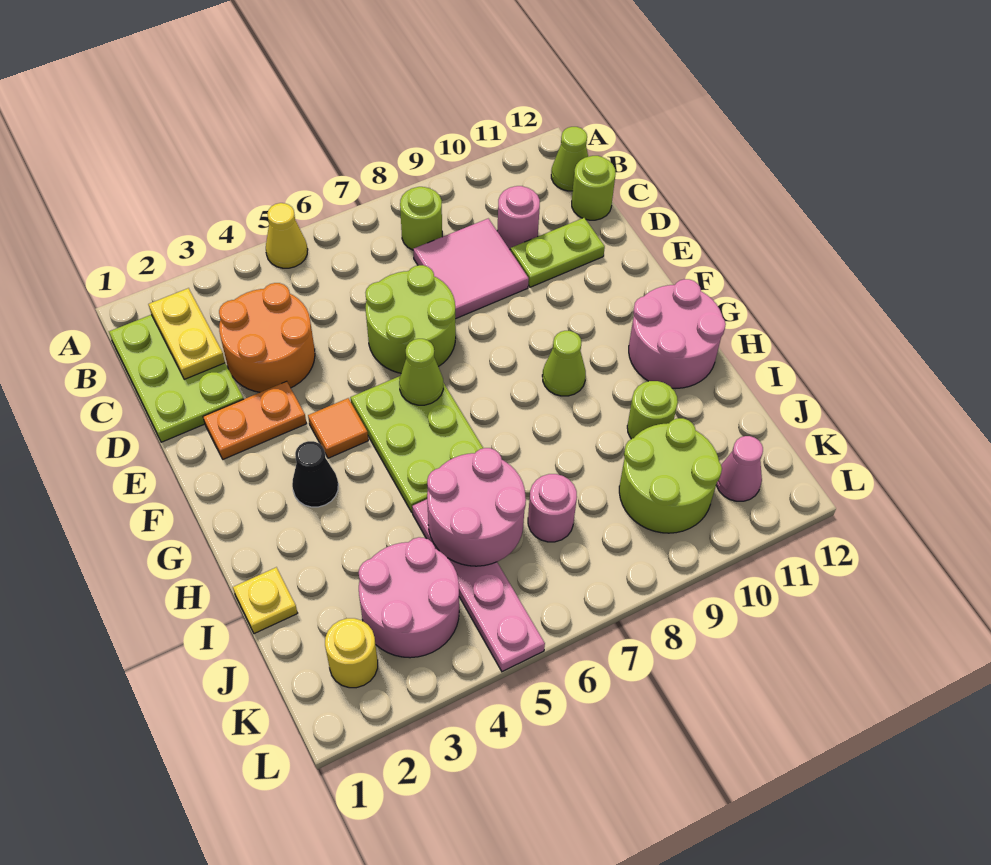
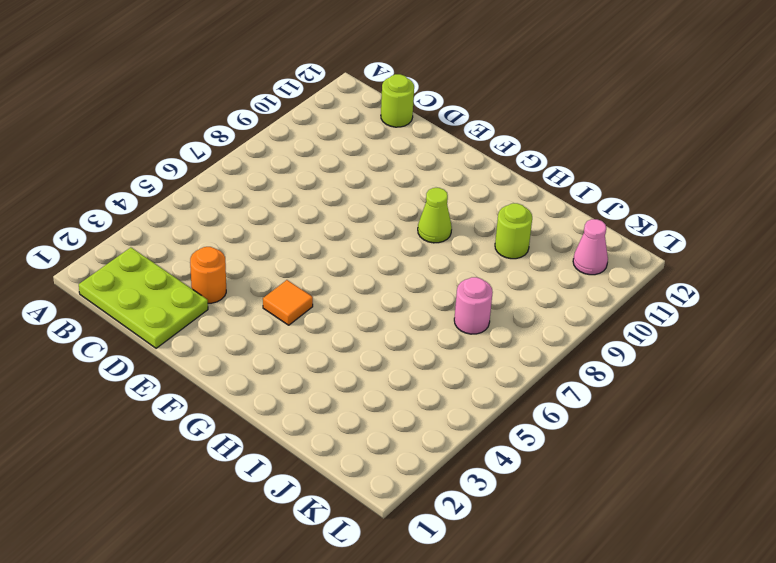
orange round brick D3 level 1 -> orange round brick C3:D4 level 1
none -> yellow cone A5 level 1
none -> lime round brick B8 level 1
none -> lime cone B12 level 1

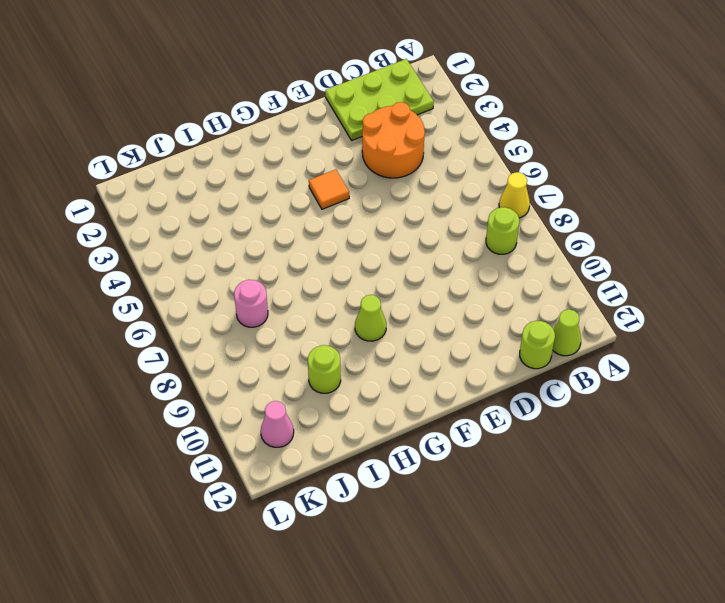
yellow cone A7 level 1 -> yellow cone A5 level 1
none -> pink tile C8:D9 level 1
none -> pink round brick C10 level 1
none -> lime round brick D6:E7 level 1

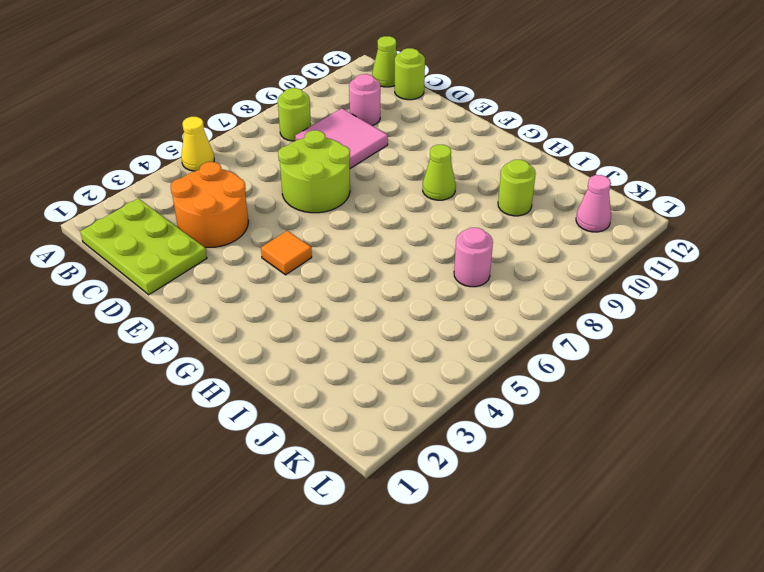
none -> lime plate D10:D11 level 1
none -> orange plate E2:E3 level 1
none -> lime plate F5:H6 level 1

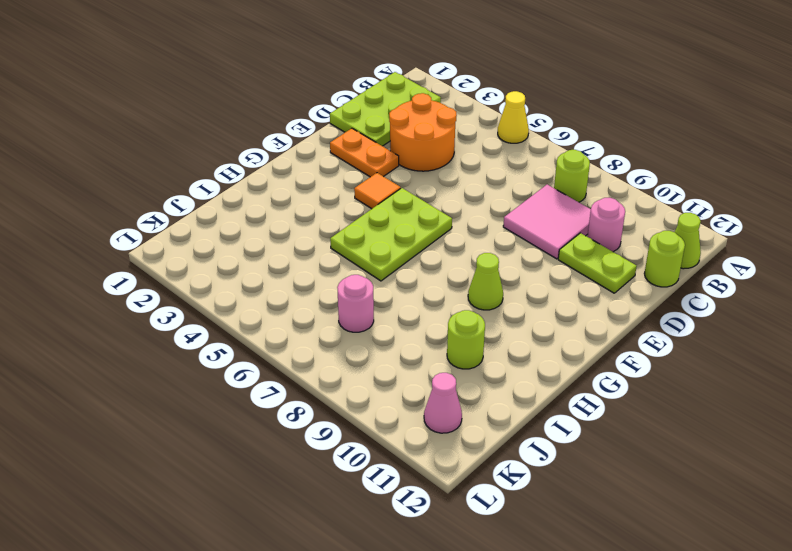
none -> lime round brick D6:E7 level 1
none -> black cone G3 level 1
none -> pink round brick G11:H12 level 1

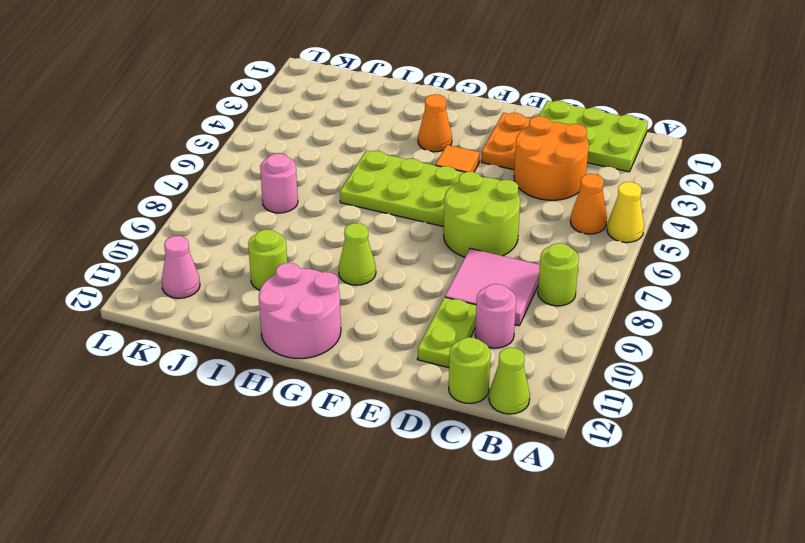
orange cone B5 level 1 -> none
orange cone G3 level 1 -> black cone G3 level 1
none -> yellow plate I1 level 1
none -> pink plate I5:L5 level 1
none -> pink round brick J3:K4 level 1

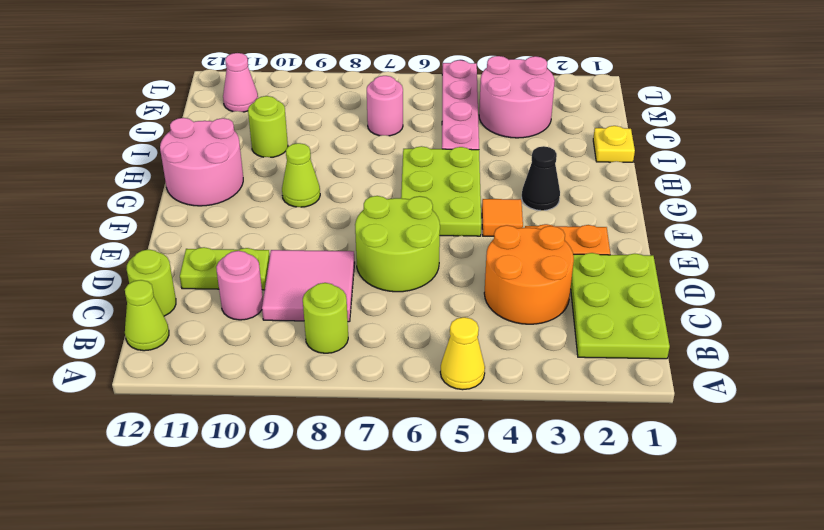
none -> lime round brick J9:K10 level 1
none -> yellow round brick K2 level 1
none -> yellow plate B2:C2 level 2

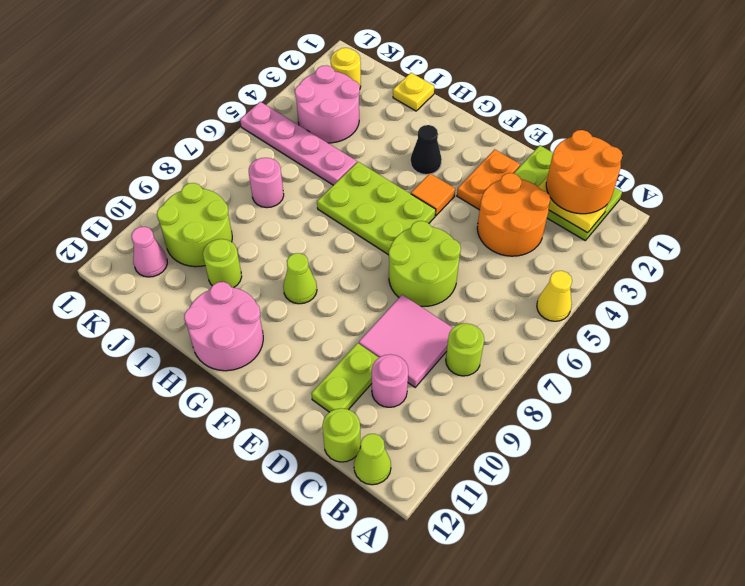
orange round brick B1:C2 level 3 -> none
none -> lime cone F6 level 2
none -> pink round brick I5:J6 level 2

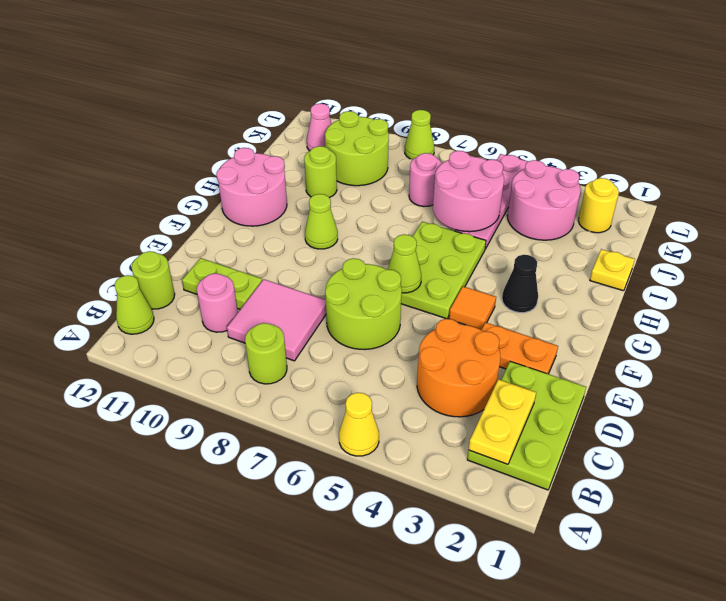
lime cone L8 level 1 -> none

